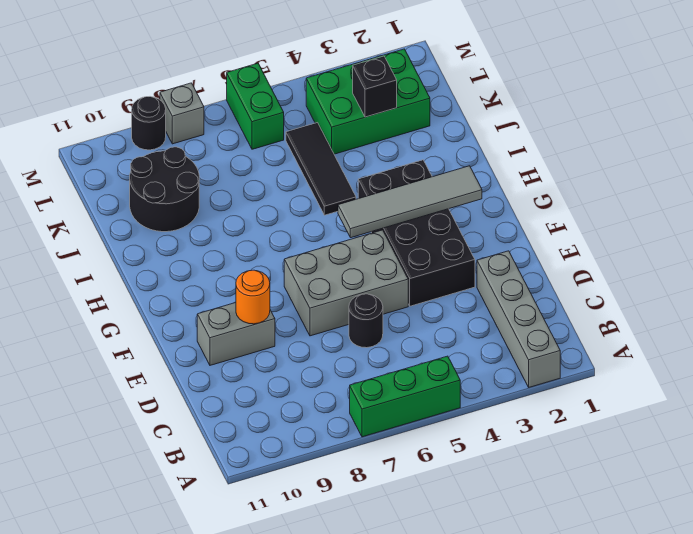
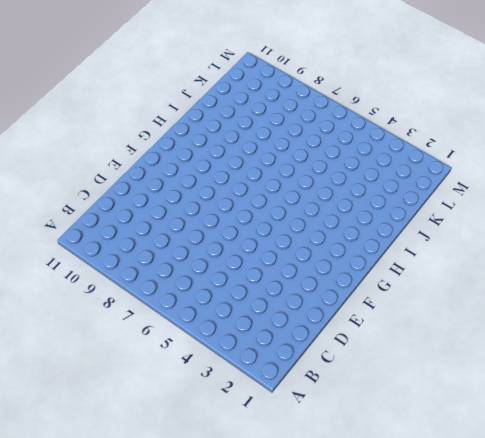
none -> grey brick A2:D2 level 1
none -> green brick A5:A7 level 1
none -> black round brick D6 level 1

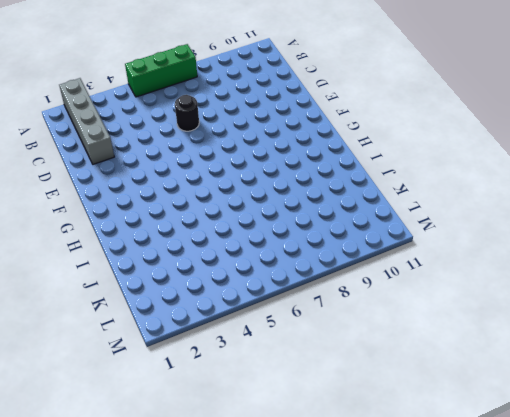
none -> black brick E3:H4 level 1
none -> grey brick E5:F7 level 1
none -> grey brick E9:E10 level 1

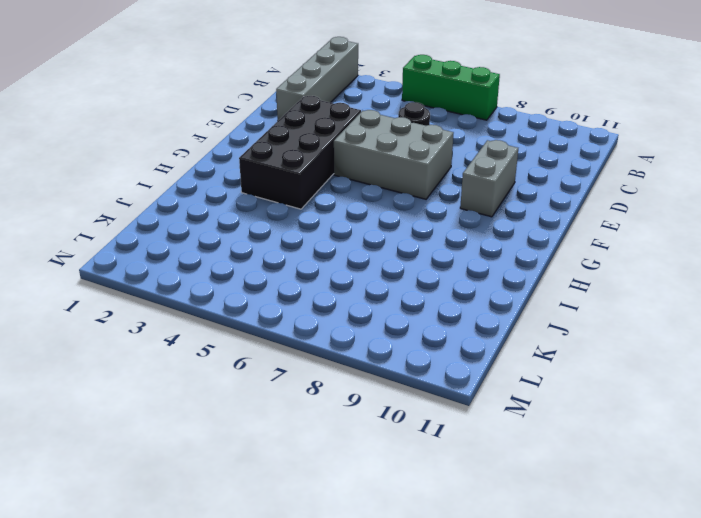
grey brick E9:F9 level 1 -> grey brick E9:E10 level 1
none -> black tile I5:K5 level 1
none -> black round brick J9:K10 level 1
none -> green brick K2:L4 level 1

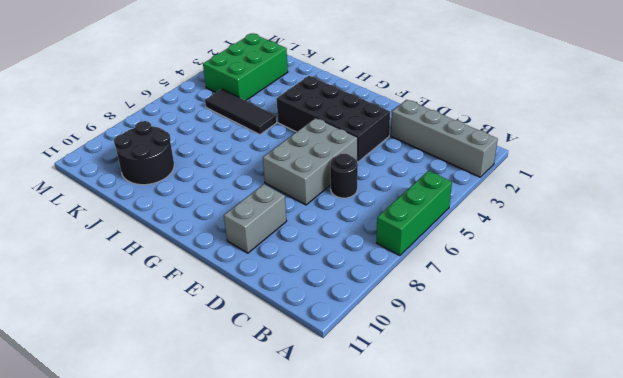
none -> green brick L6:M6 level 1
none -> grey brick M8 level 1
none -> black round brick M9 level 1

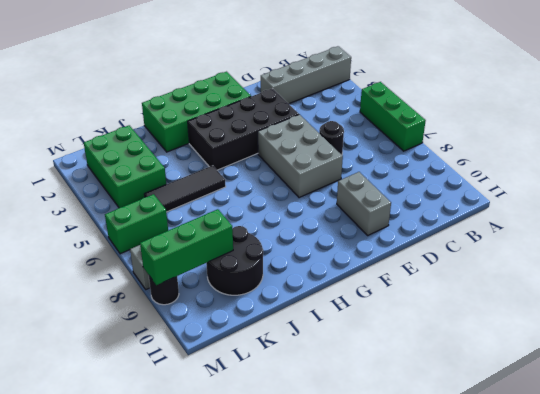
green brick F1:I2 level 1 -> none
green brick K9:M9 level 2 -> none
none -> orange round brick E9 level 2
none -> grey tile G2:G5 level 2
none -> black brick K3 level 2

